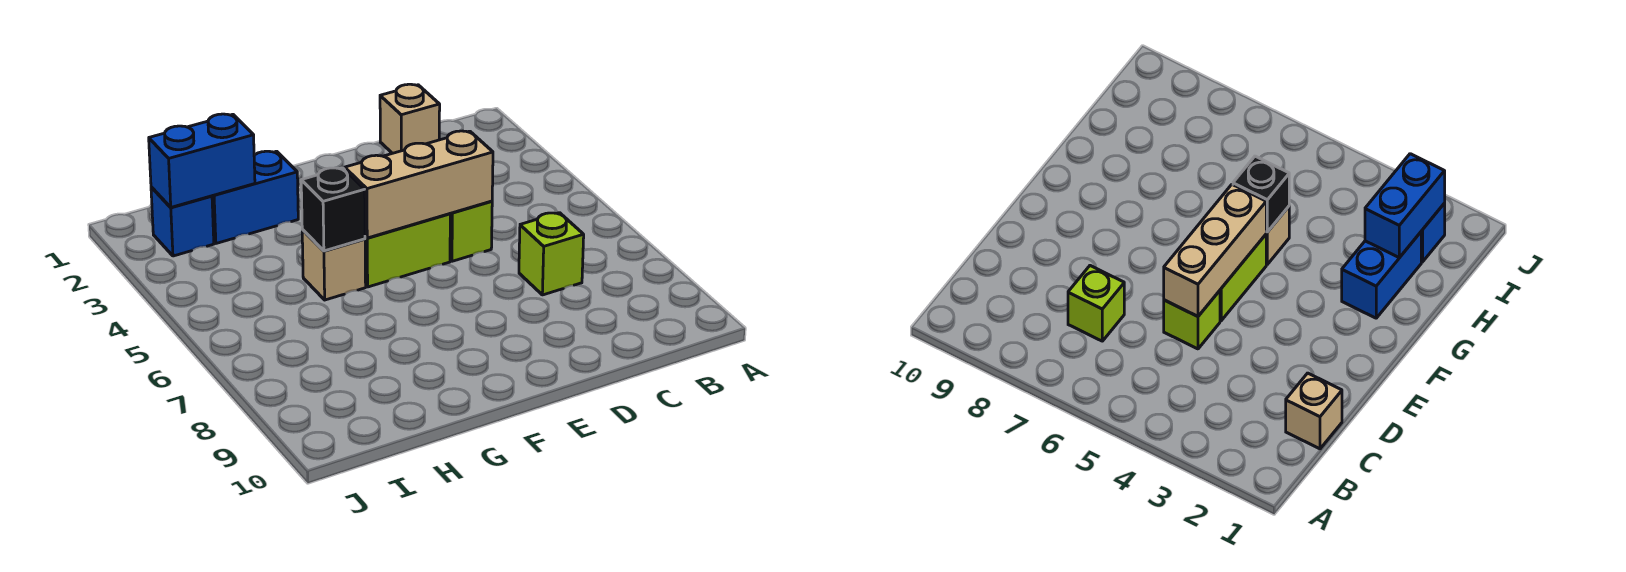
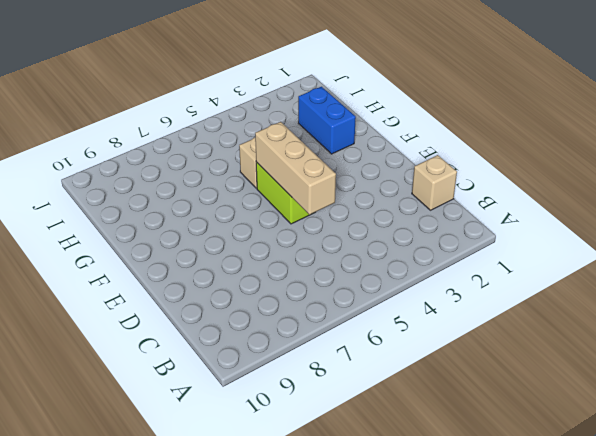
none -> lime brick C7 level 1
none -> lime brick D5 level 1

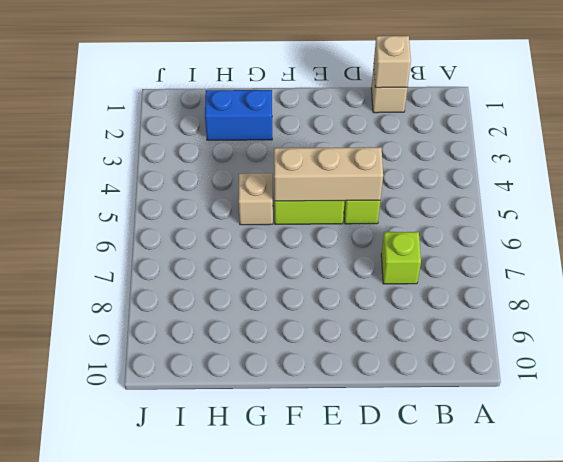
tan brick C1 level 2 -> none
none -> blue brick I2 level 1
none -> black brick G5 level 2

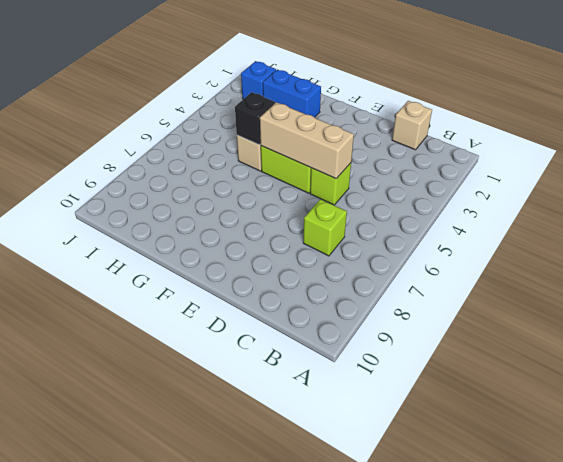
none -> blue brick H2:I2 level 2

